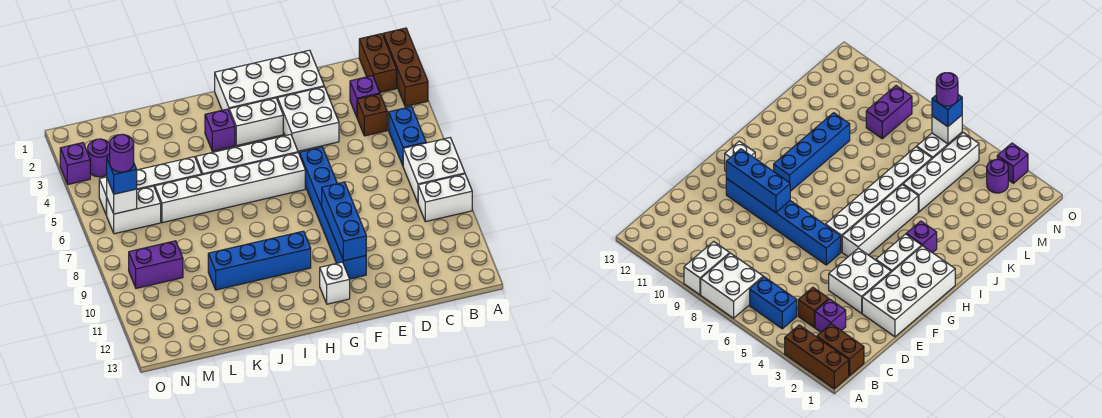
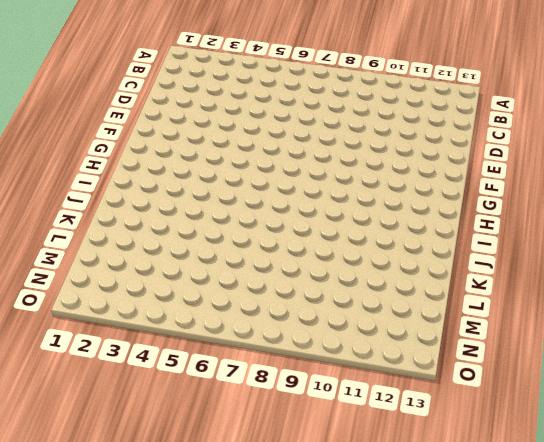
none -> brown brick A1:A3 level 1
none -> white brick A7:B8 level 1
none -> white brick A9:B9 level 1

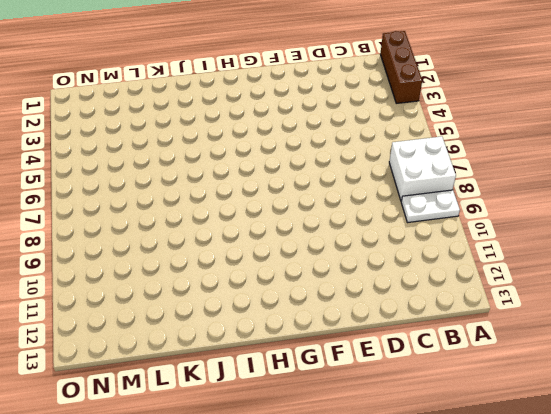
white plate A9:B9 level 1 -> white brick A9:B9 level 1
none -> brown brick B1:B2 level 1
none -> blue brick B5:B6 level 1
none -> purple brick C3 level 1

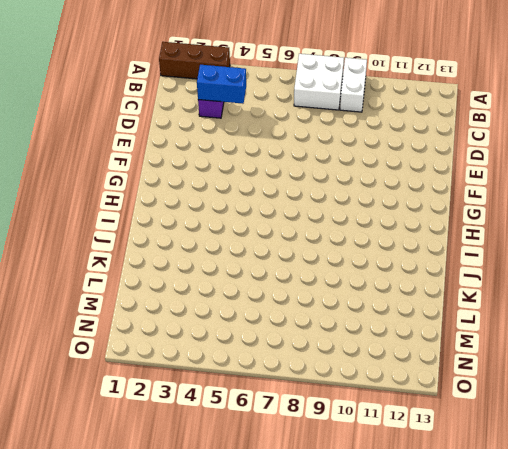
blue brick C3:C4 level 2 -> blue brick B5:B6 level 1
none -> brown brick B1:B2 level 1
none -> brown brick C4 level 1
none -> white brick E1:H2 level 1

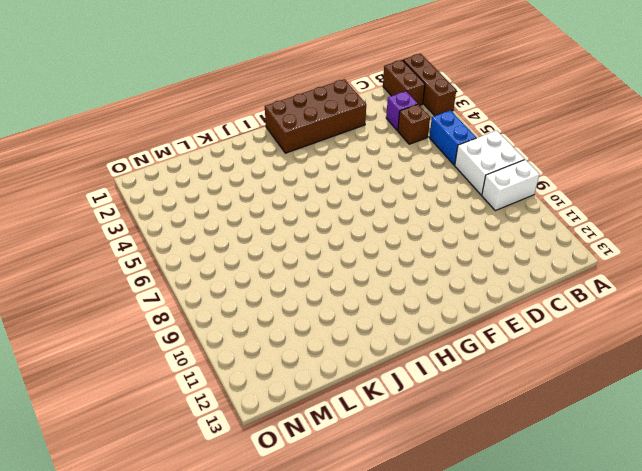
brown brick E1:H2 level 1 -> white brick E1:H2 level 1
none -> white brick E3:F4 level 1
none -> blue brick F6:F11 level 1
none -> white brick G3:H3 level 1

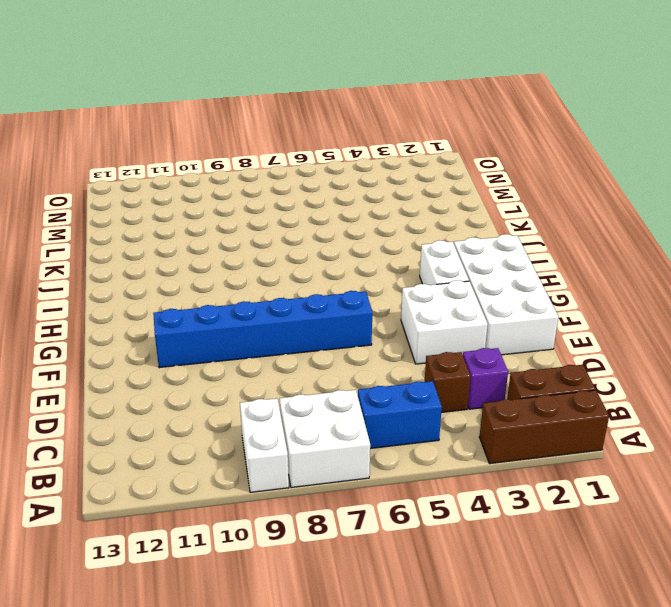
none -> white brick G5:J5 level 1
none -> white brick G6:L6 level 1
none -> white brick G12 level 1

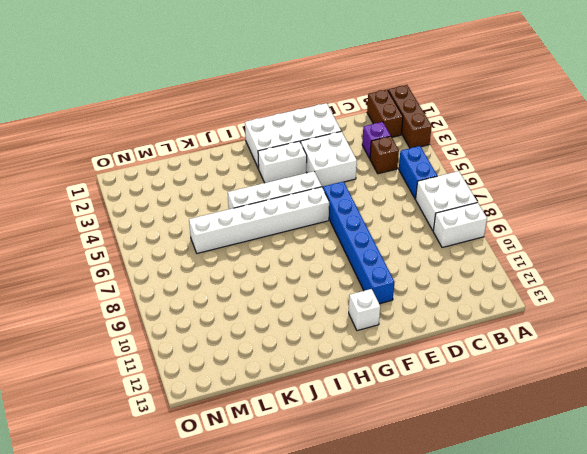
none -> blue brick H10:K10 level 1
none -> purple brick I3 level 1
none -> white brick K5:N5 level 1

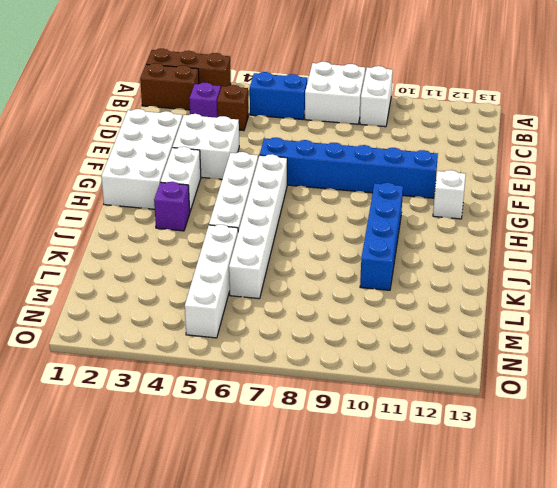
none -> white brick M6:N6 level 1
none -> purple brick M9:N9 level 1
none -> purple round brick N3 level 1

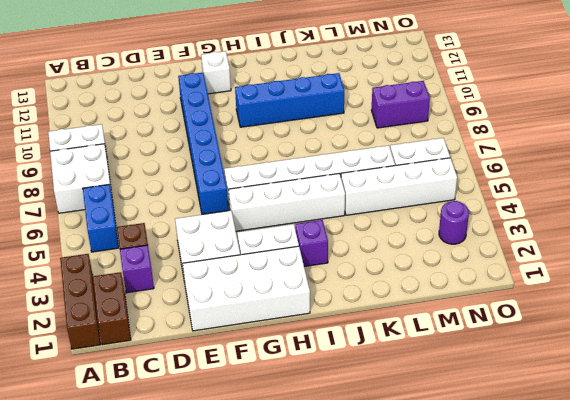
none -> purple brick O3 level 1
none -> blue brick F9:F11 level 2
none -> white brick N6 level 2

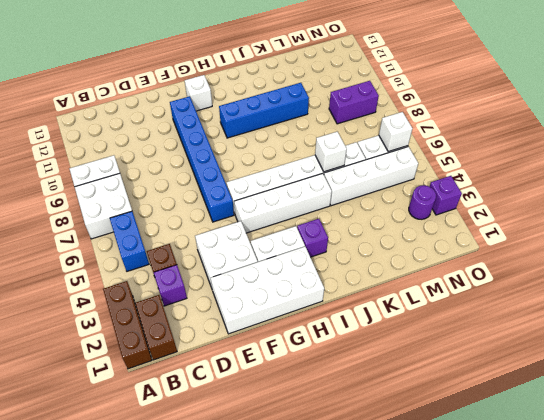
white brick K6 level 2 -> none
none -> blue brick F9:F11 level 2
none -> blue brick N6 level 3
none -> purple round brick N6 level 4

